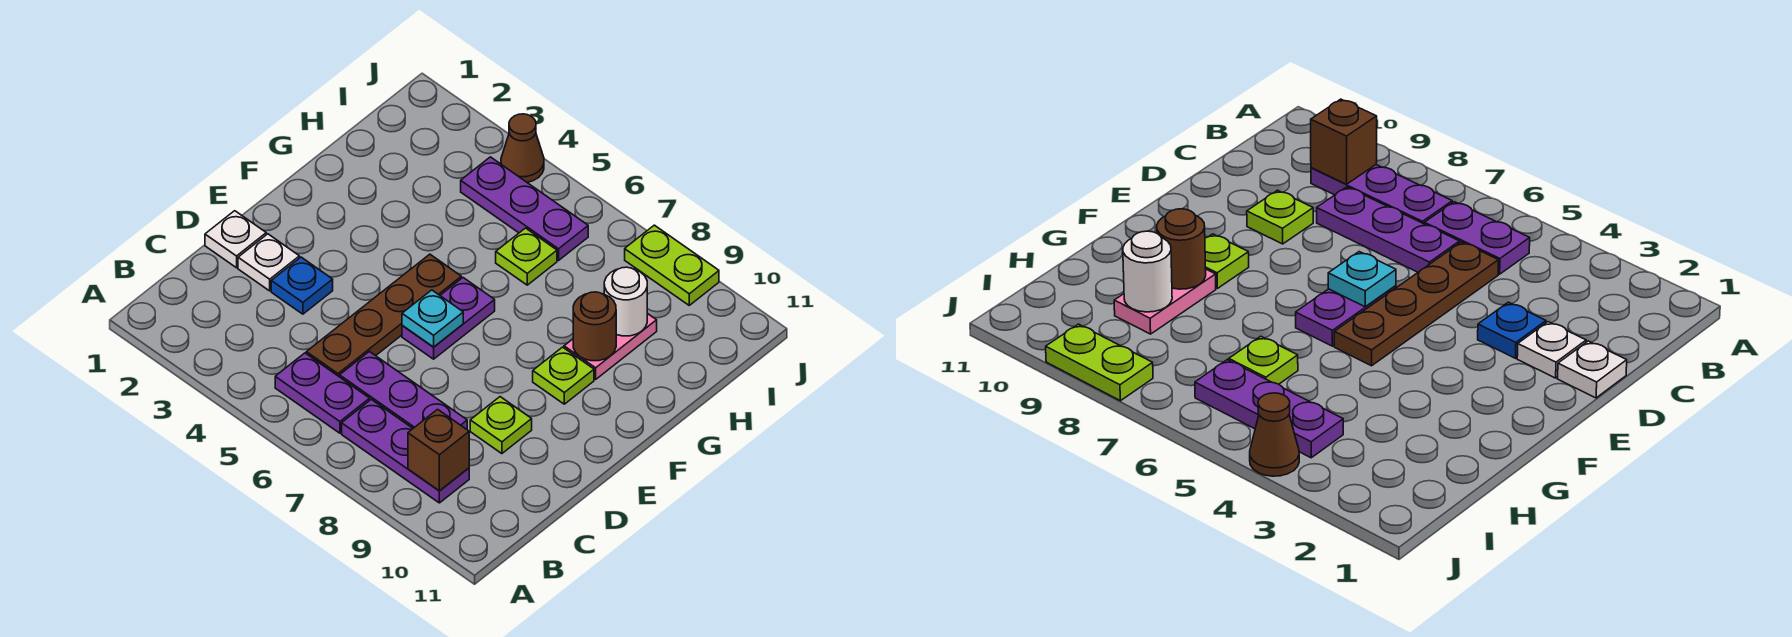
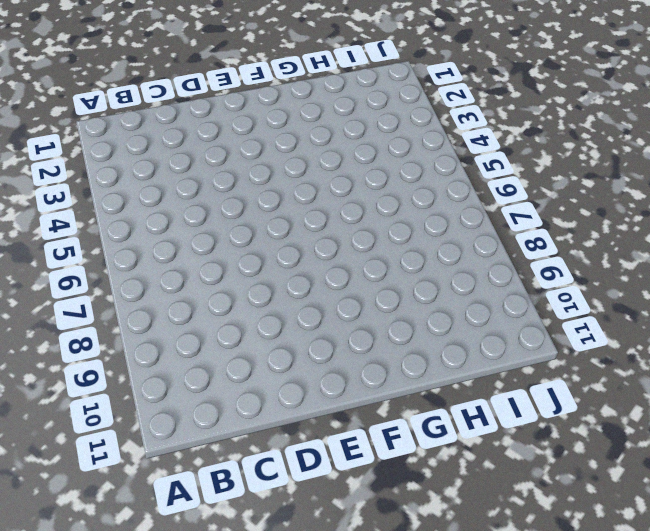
none -> purple plate B5:B6 level 1
none -> purple plate B7:B9 level 1
none -> brown plate C5:F5 level 1

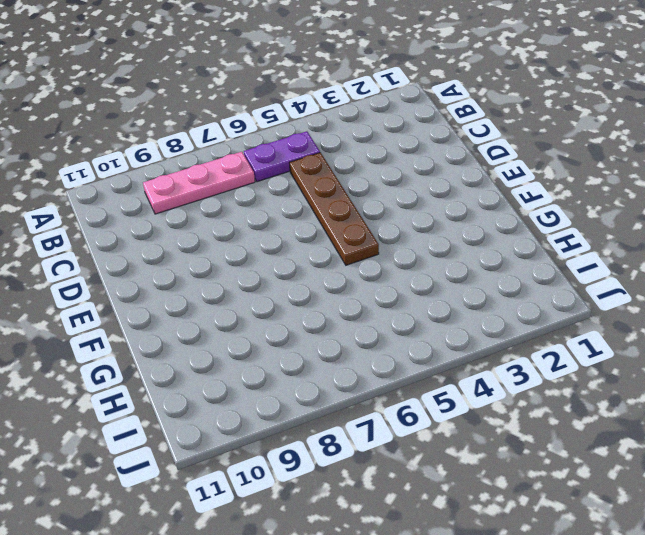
pink plate B7:B9 level 1 -> purple plate B7:B9 level 1
none -> purple plate C6:C8 level 1
none -> white plate D1 level 1
none -> white plate D2 level 1

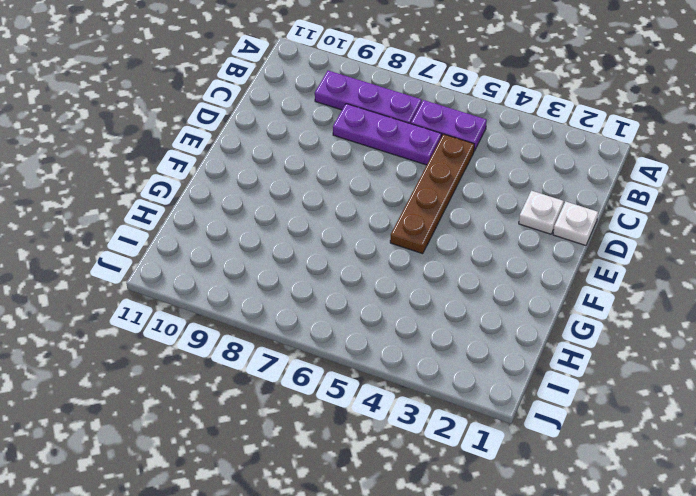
none -> blue plate D3 level 1
none -> lime plate D9 level 1
none -> purple plate E6:F6 level 1

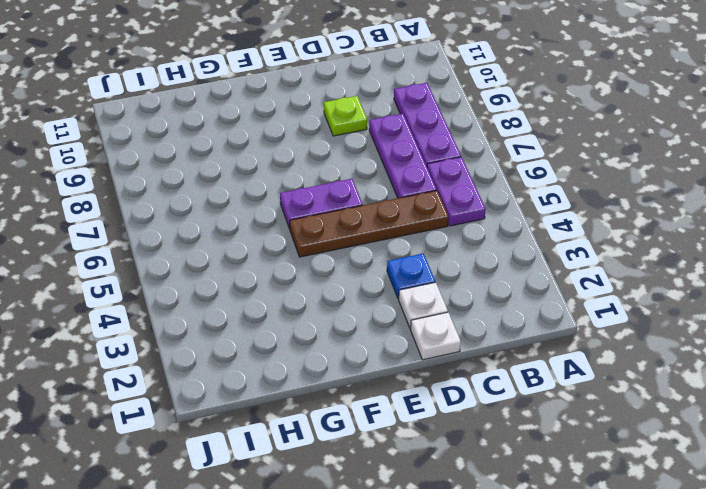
none -> lime plate F9 level 1
none -> pink plate G9:H9 level 1
none -> lime plate H6 level 1

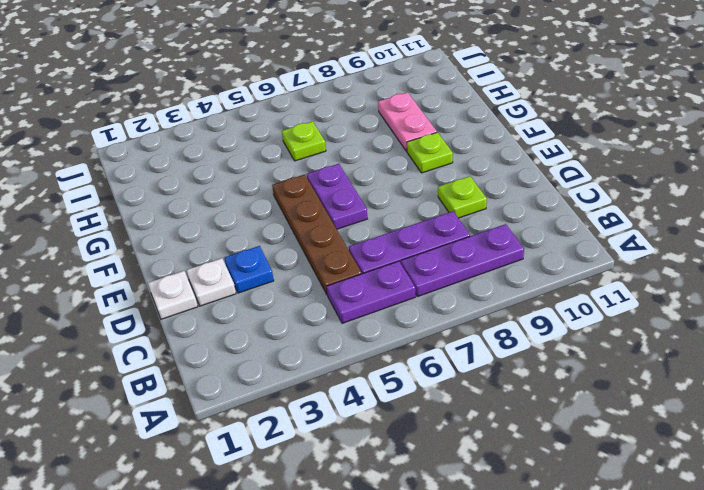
none -> purple plate I4:I6 level 1
none -> brown cone J4 level 1
none -> lime plate J8:J9 level 1

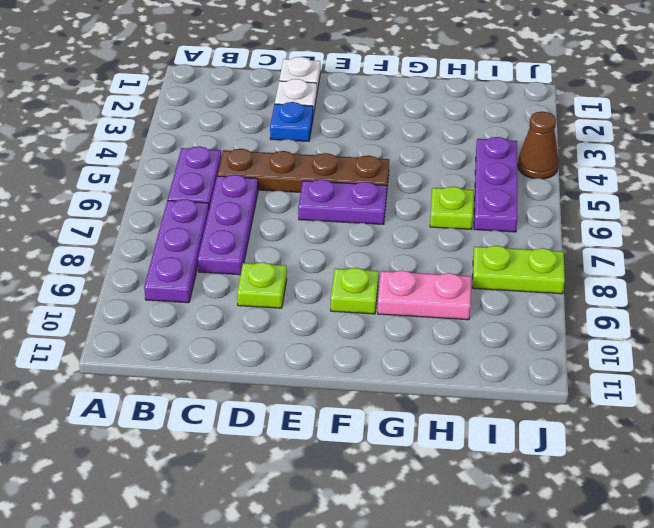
lime plate I8:J8 level 1 -> lime plate J8:J9 level 1
none -> brown brick B9 level 2
none -> cyan plate E6 level 2
none -> brown round brick G9 level 2

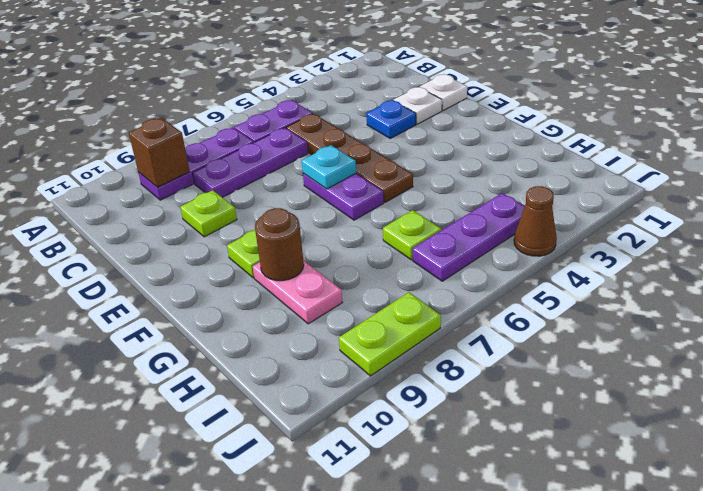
none -> white round brick H9 level 2

